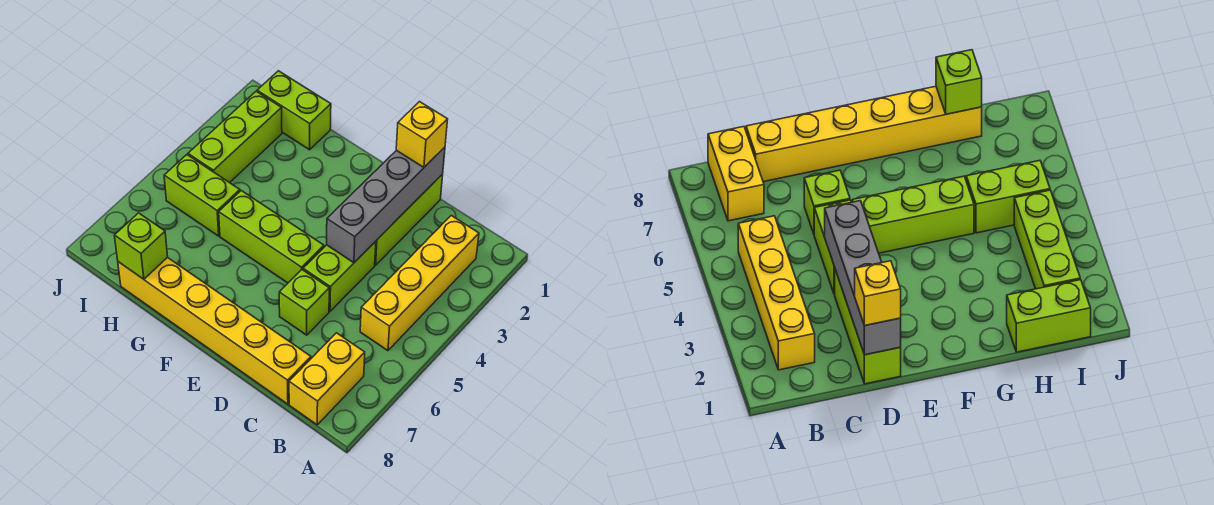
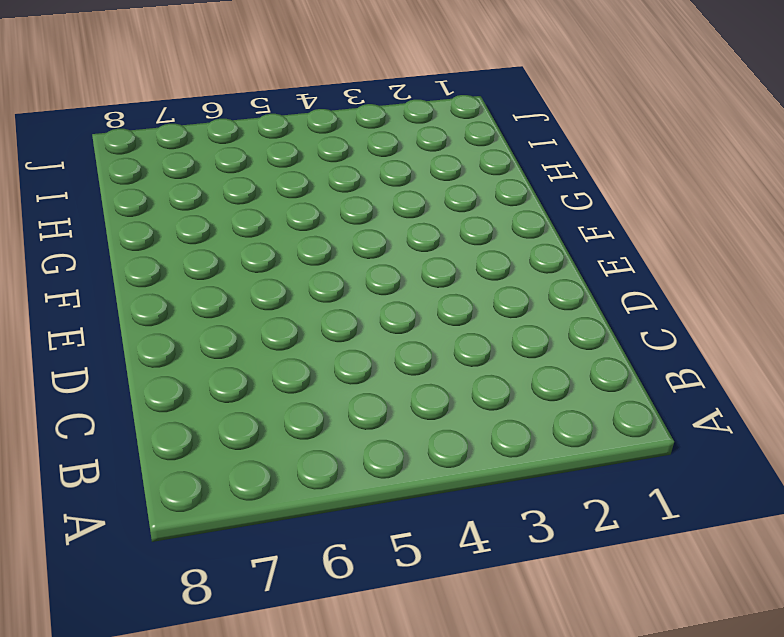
none -> yellow brick B2:B5 level 1
none -> yellow brick B7:B8 level 1
none -> yellow brick C8:H8 level 1

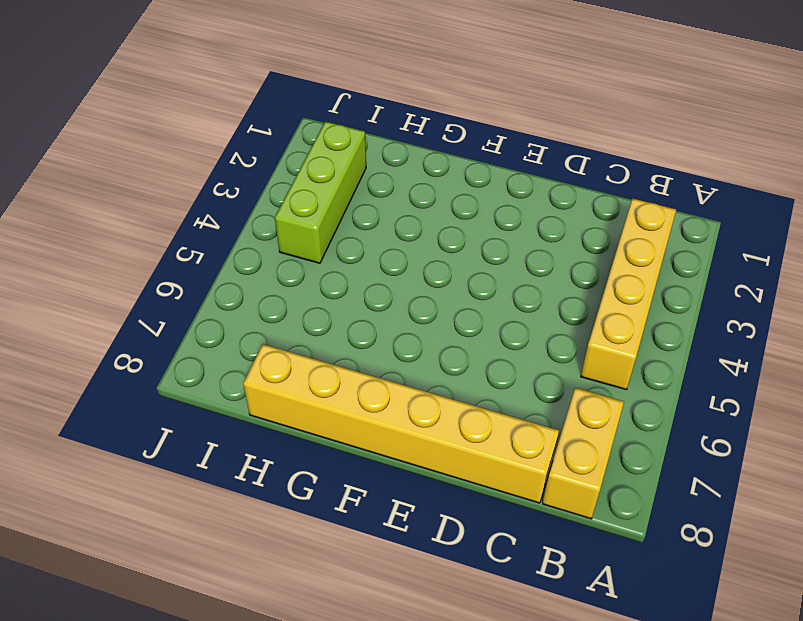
none -> lime brick D1:D3 level 1
none -> lime brick D4:D5 level 1
none -> lime brick D6 level 1

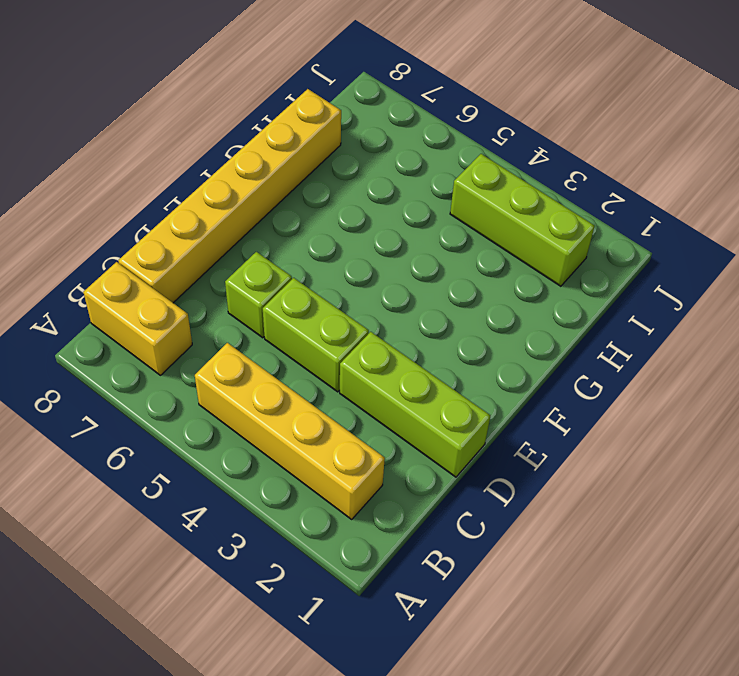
none -> lime brick E5:G5 level 1
none -> lime brick H1:I1 level 1
none -> lime brick H5:I5 level 1

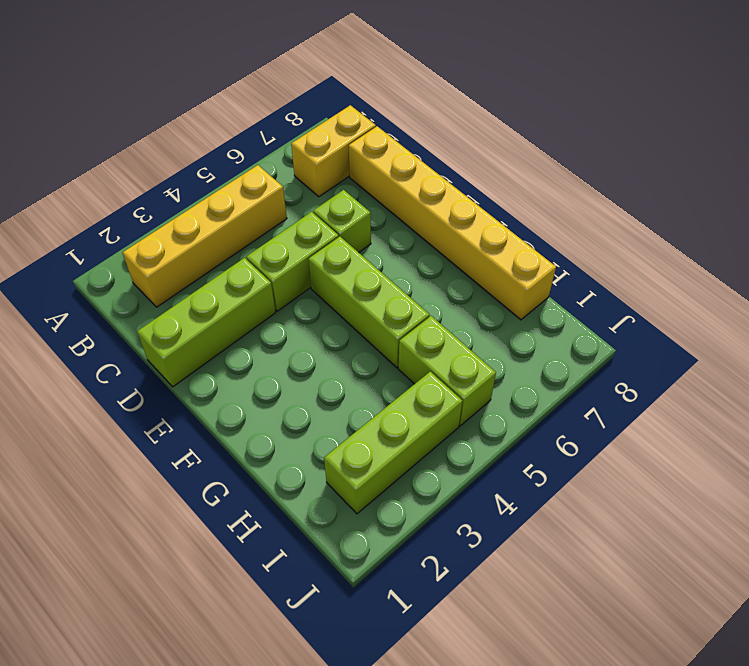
none -> lime brick H1:I1 level 1
none -> grey brick D1:D4 level 2
none -> lime brick H8 level 2

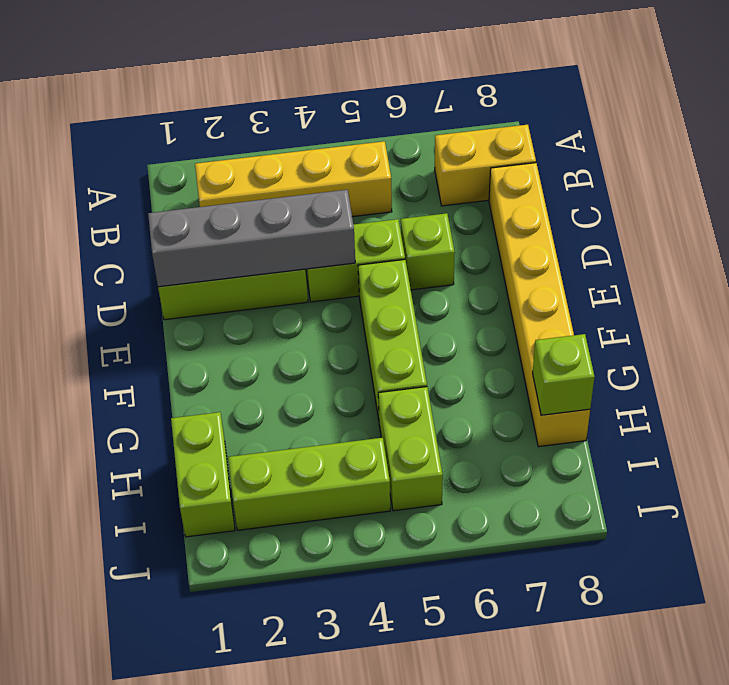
none -> yellow brick D1 level 3

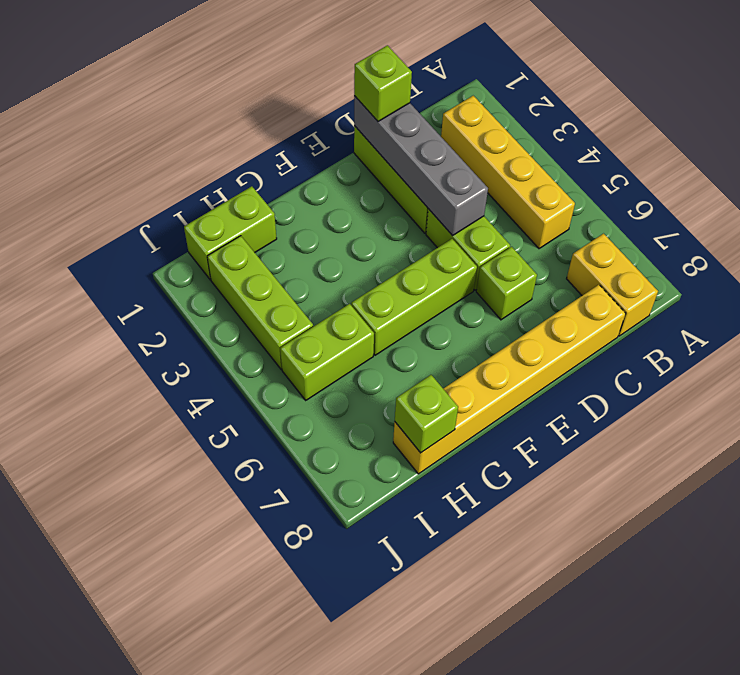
lime brick D1 level 3 -> yellow brick D1 level 3

